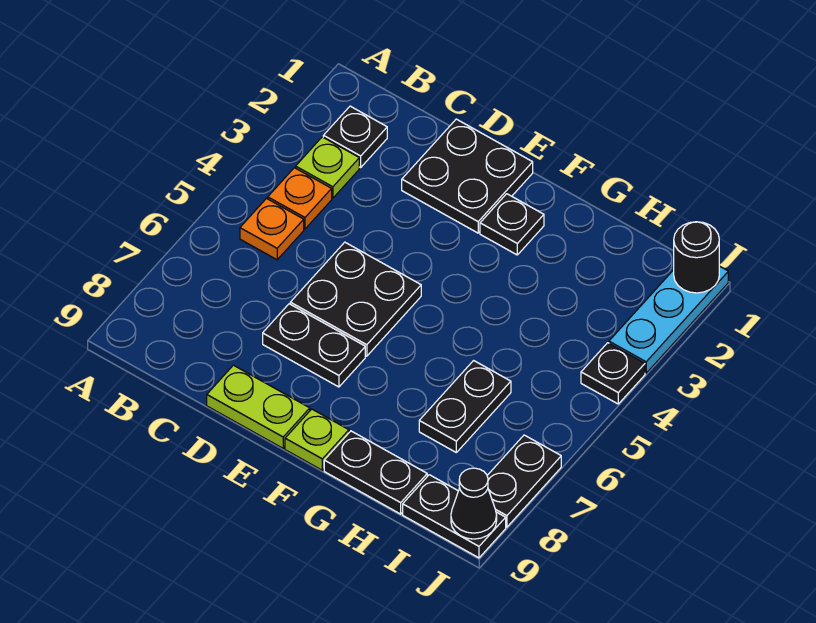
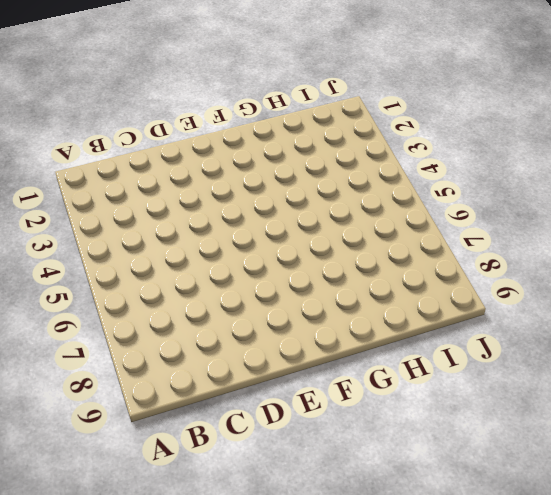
none -> black plate B2 level 1
none -> lime plate B3 level 1
none -> orange plate B4 level 1

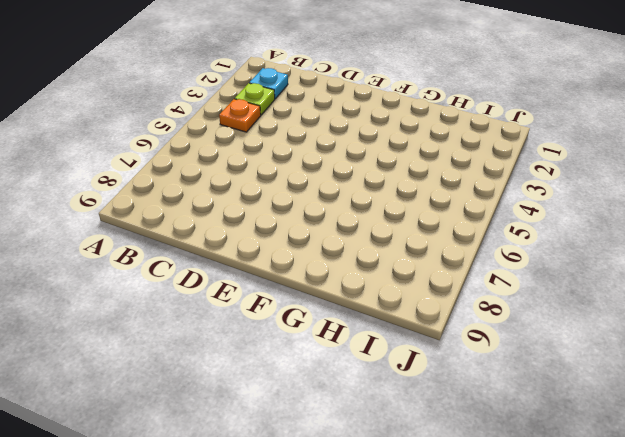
cyan plate B2 level 1 -> black plate B2 level 1
none -> orange plate B5 level 1
none -> black plate D1:E2 level 1
none -> black plate D5:E6 level 1

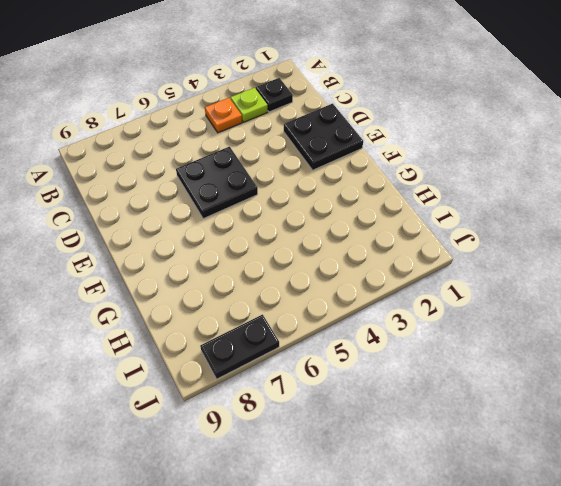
none -> orange plate B5 level 1
none -> black plate D7:E7 level 1
none -> lime plate D9:E9 level 1

